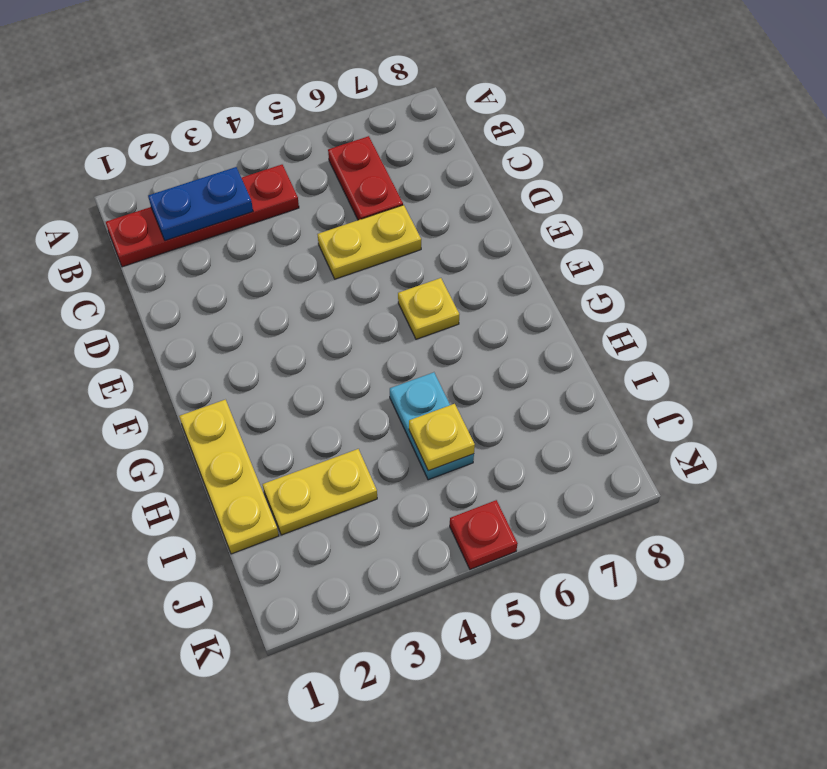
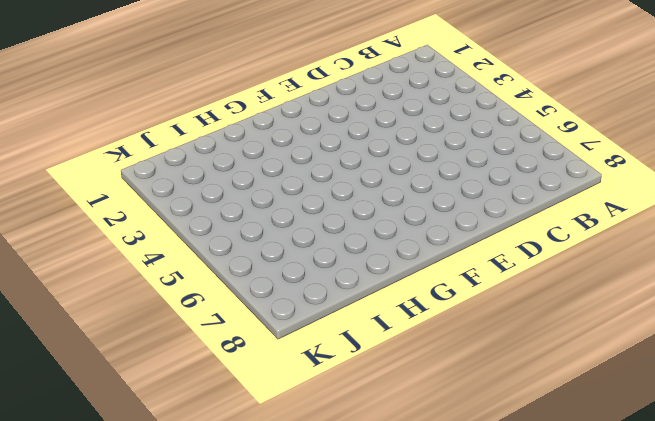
none -> red plate B1:B4 level 1
none -> red plate B6:C6 level 1

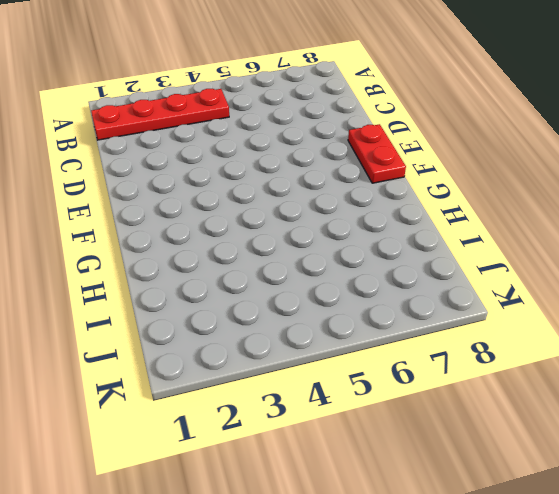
red plate E8:F8 level 1 -> red plate B6:C6 level 1
none -> yellow plate D5:D6 level 1
none -> yellow plate F6 level 1

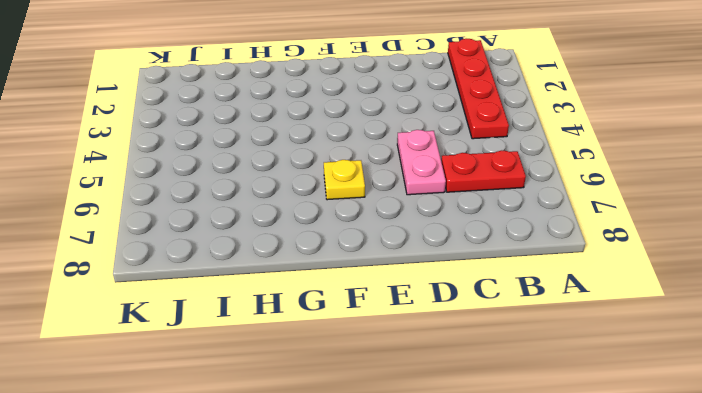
pink plate D5:D6 level 1 -> yellow plate D5:D6 level 1
none -> yellow plate G1:I1 level 1
none -> cyan plate H5:I5 level 1

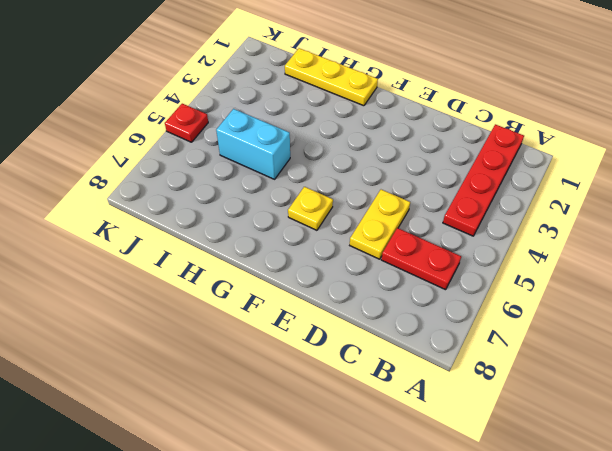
cyan brick H5:I5 level 1 -> cyan plate H5:I5 level 1
none -> yellow plate I2:I3 level 1
none -> blue plate B2:B3 level 2

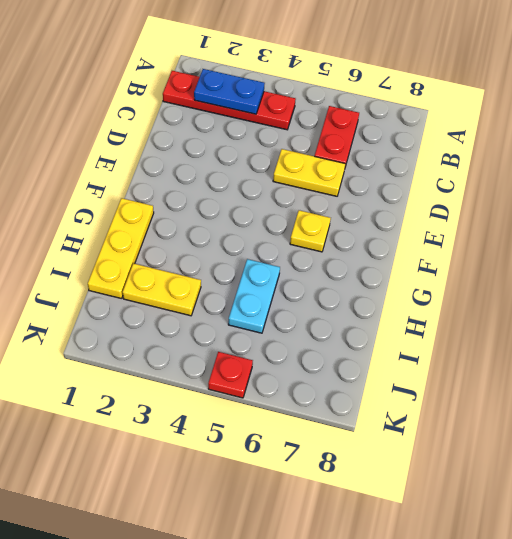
none -> yellow plate I5 level 2

